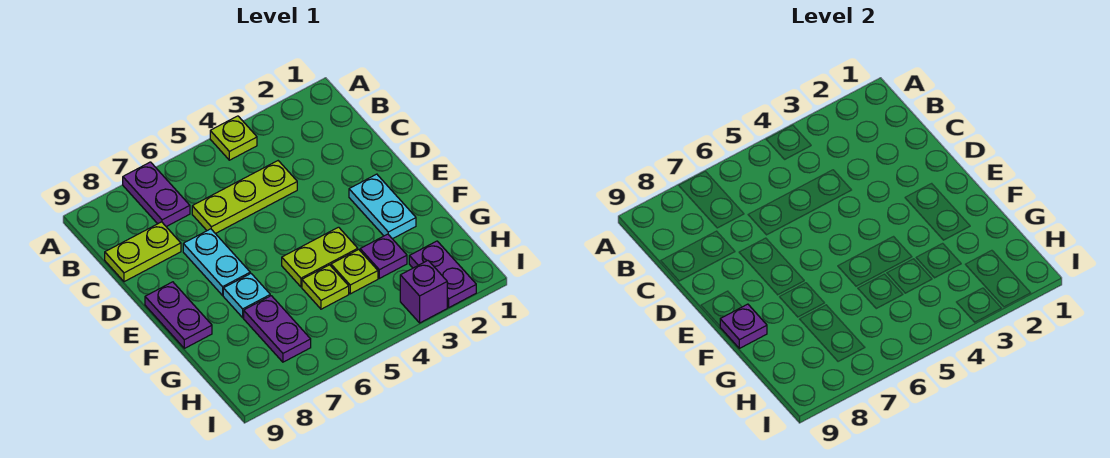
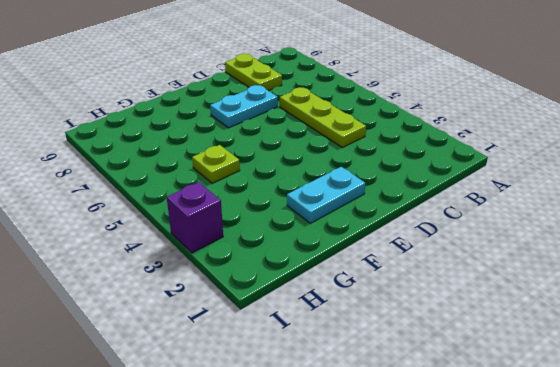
none -> lime plate A4 level 1
none -> purple plate A7:B7 level 1
none -> purple plate E9:F9 level 1

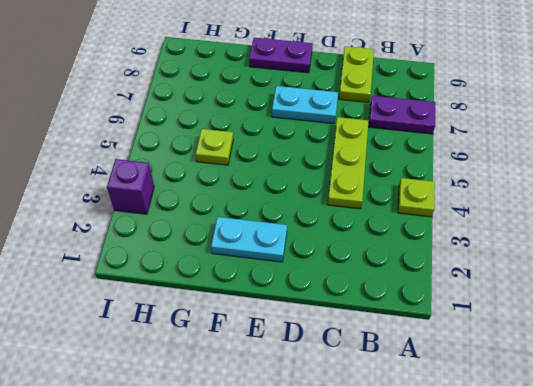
none -> lime plate F4:F5 level 1
none -> cyan plate F7 level 1
none -> purple plate G3 level 1

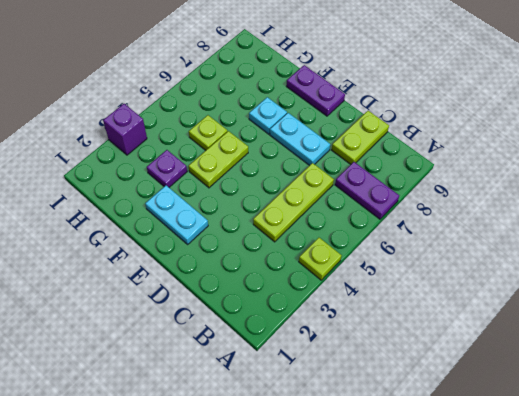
none -> lime plate G4 level 1
none -> purple plate G7:H7 level 1
none -> purple plate H2:I2 level 1

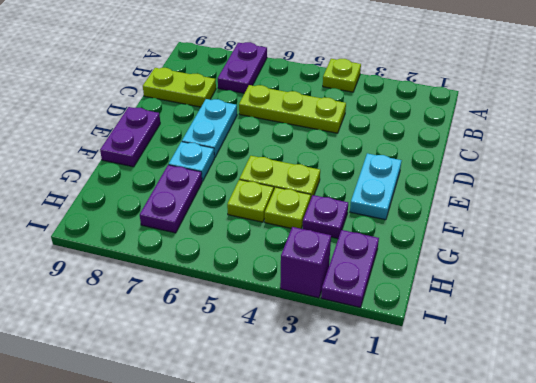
none -> purple plate F9 level 2

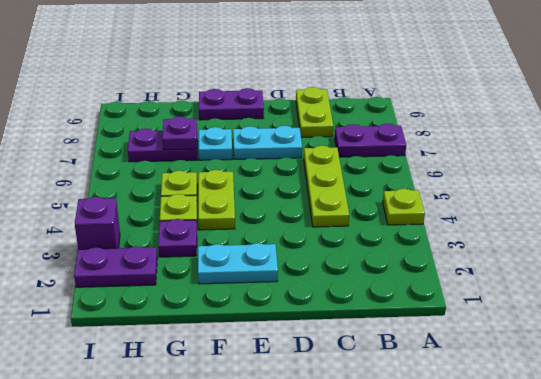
purple plate G7 level 2 -> purple plate F9 level 2

